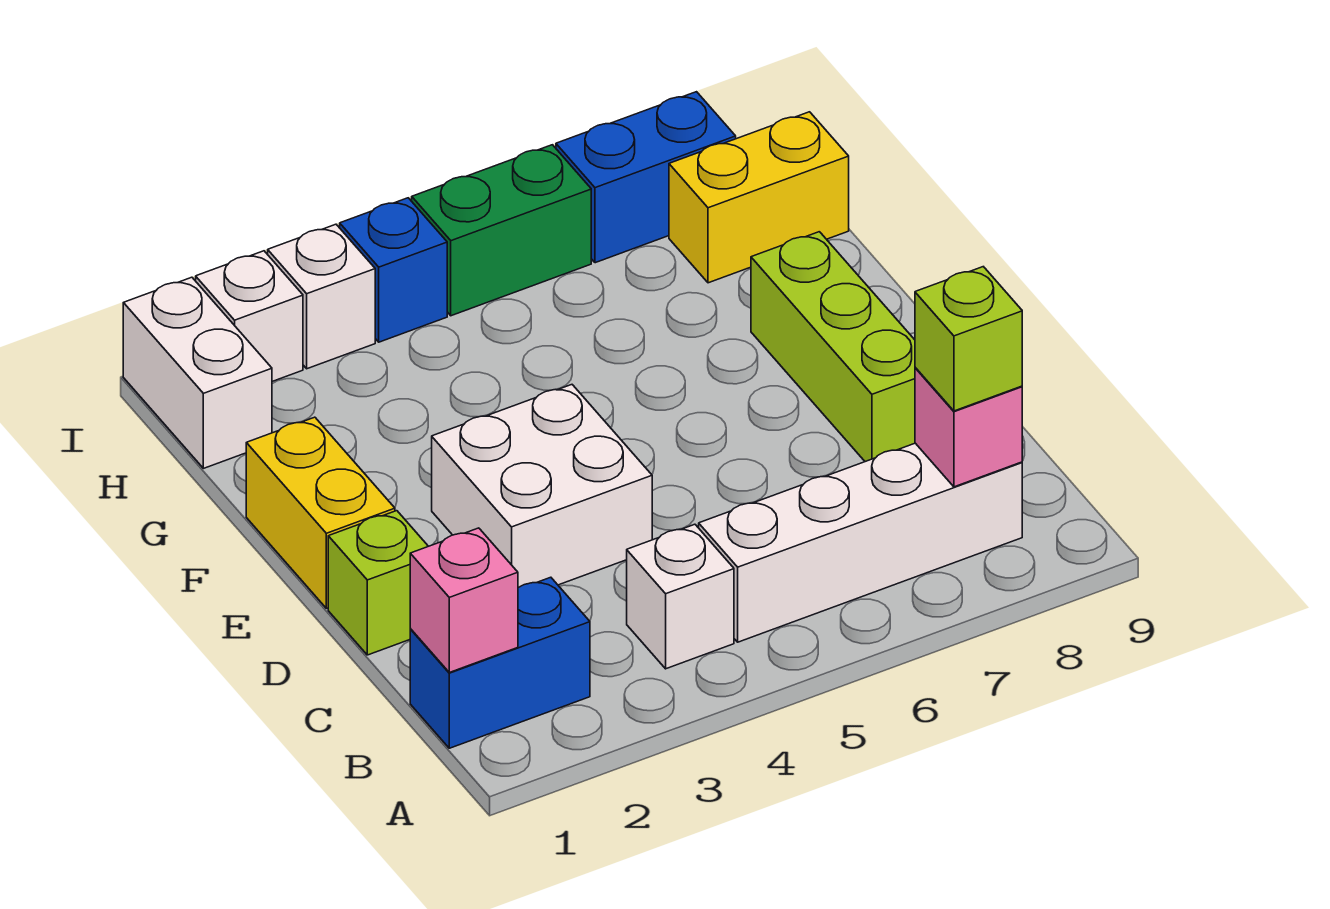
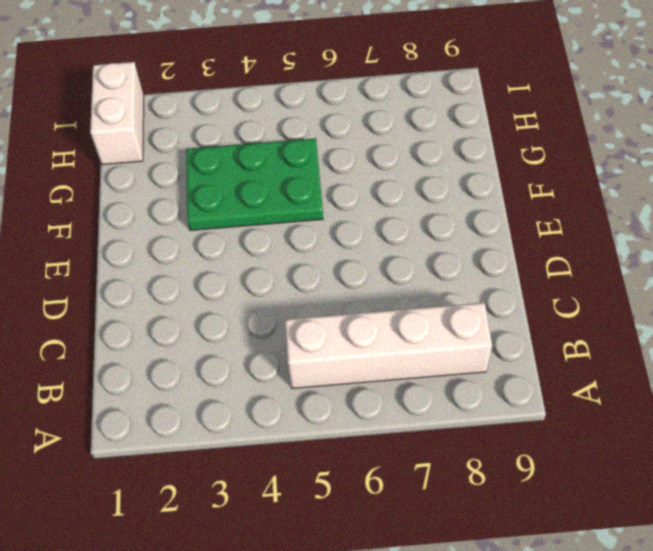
green plate F3:G5 level 1 -> none
none -> blue brick B1:B2 level 1
none -> white brick B4 level 1
none -> lime brick D1 level 1

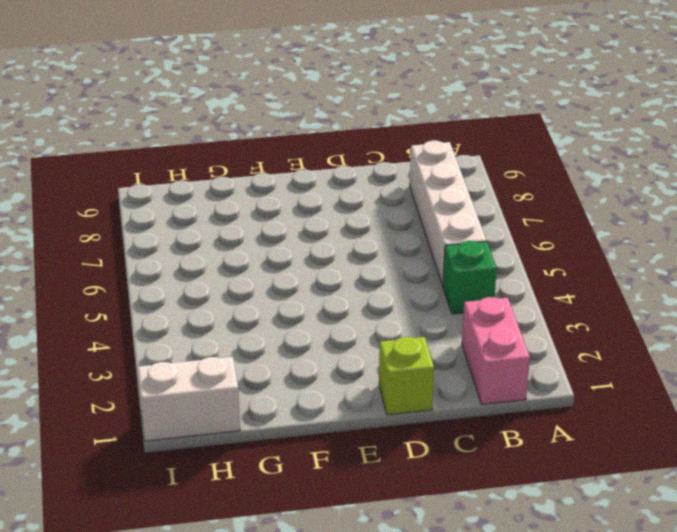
pink brick B1:B2 level 1 -> blue brick B1:B2 level 1
green brick B4 level 1 -> white brick B4 level 1
none -> white brick D3:E4 level 1
none -> lime brick D8:F8 level 1
none -> yellow brick E1:F1 level 1

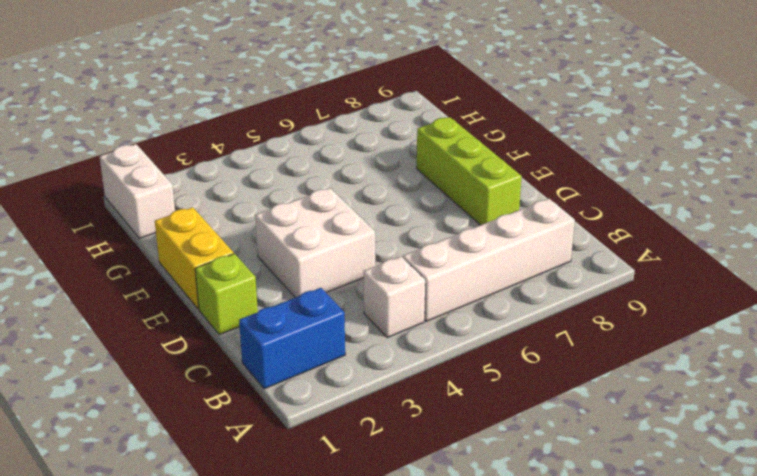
none -> yellow brick H8:H9 level 1
none -> white brick I2 level 1
none -> white brick I3 level 1

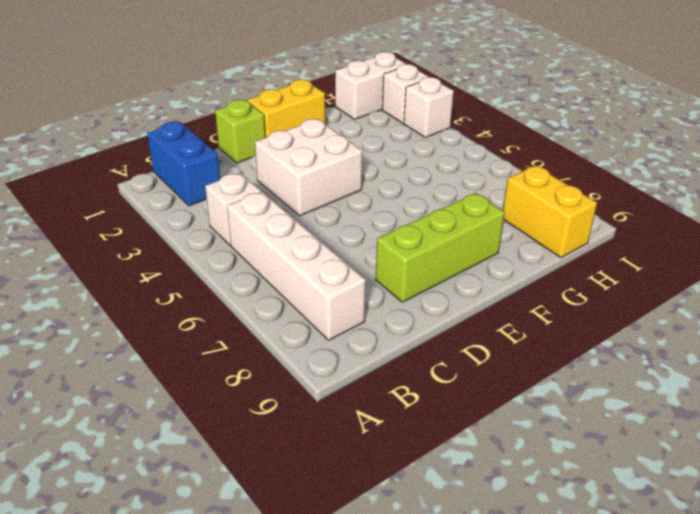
none -> blue brick I4 level 1
none -> green brick I5:I6 level 1
none -> blue brick I7:I8 level 1

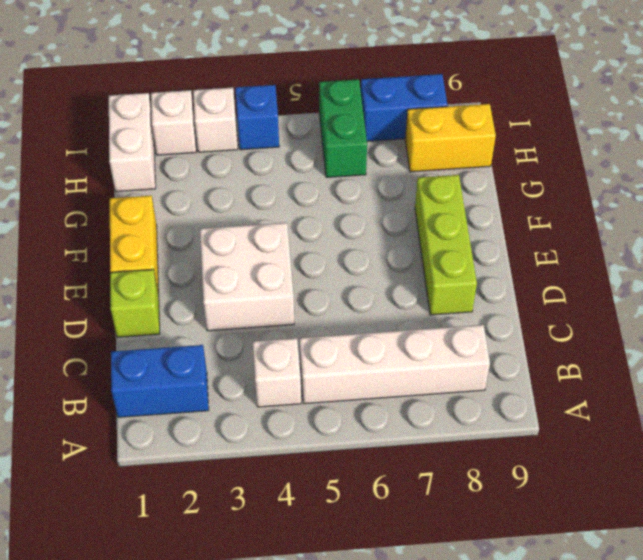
green brick H6:I6 level 1 -> green brick I5:I6 level 1
none -> pink brick B1 level 2
none -> pink brick B8 level 2
none -> lime brick B8 level 3

